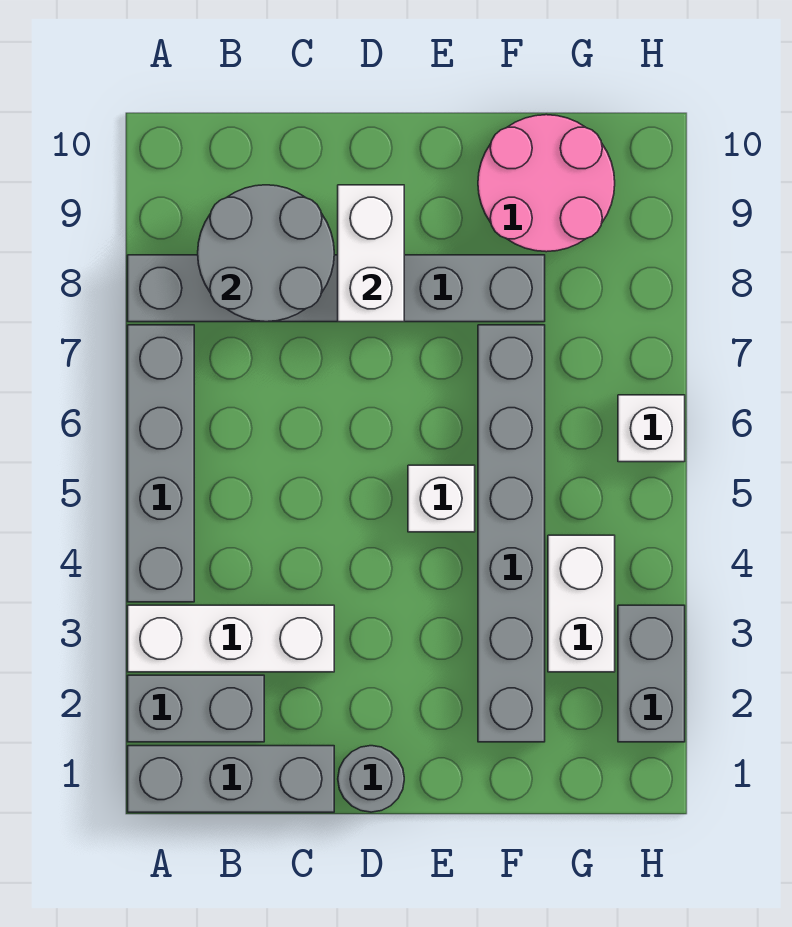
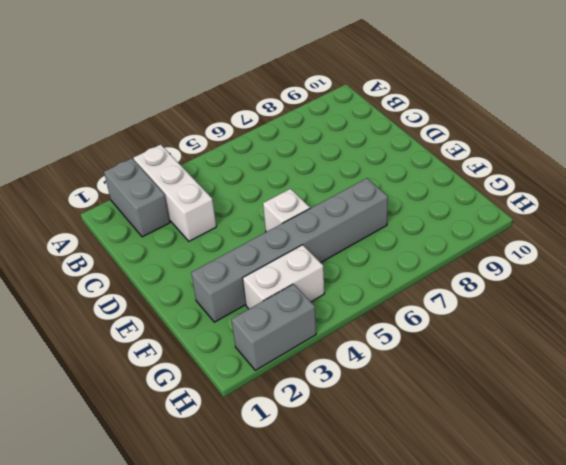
none -> grey brick A1:C1 level 1
none -> grey brick A4:A7 level 1
none -> grey brick A8:F8 level 1

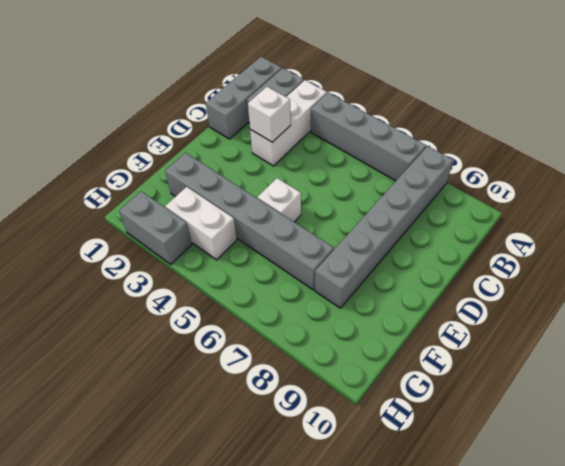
white brick C3 level 2 -> white brick H6 level 1
none -> grey round brick D1 level 1
none -> pink round brick F9:G10 level 1
none -> grey round brick B8:C9 level 2

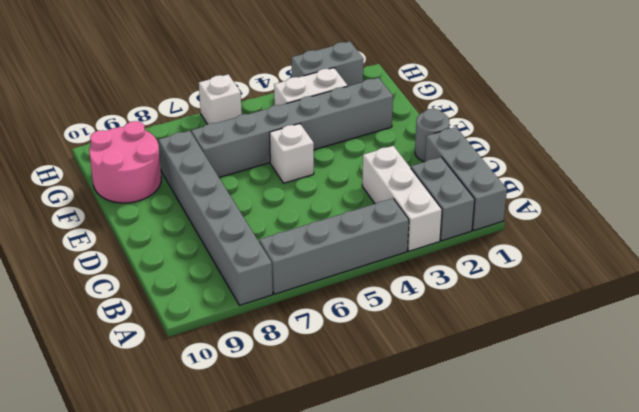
none -> grey round brick B8:C9 level 2
none -> white brick D8:D9 level 2

